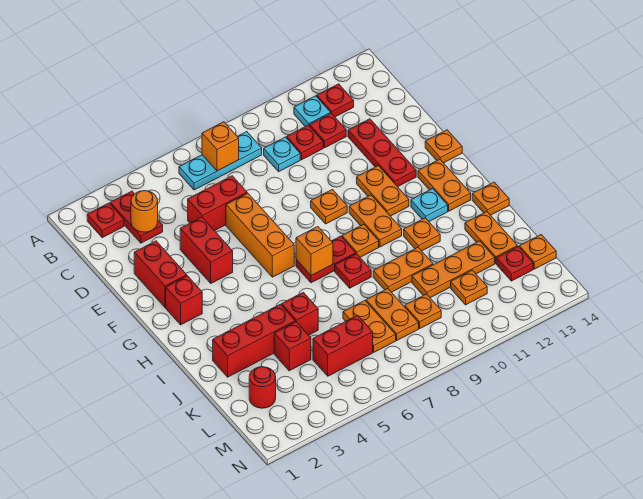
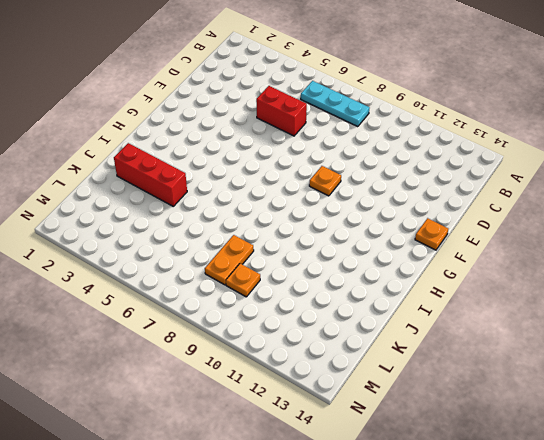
none -> red plate B2 level 1
none -> red plate B3:C3 level 1
none -> cyan plate B11 level 1
none -> red plate B12 level 1

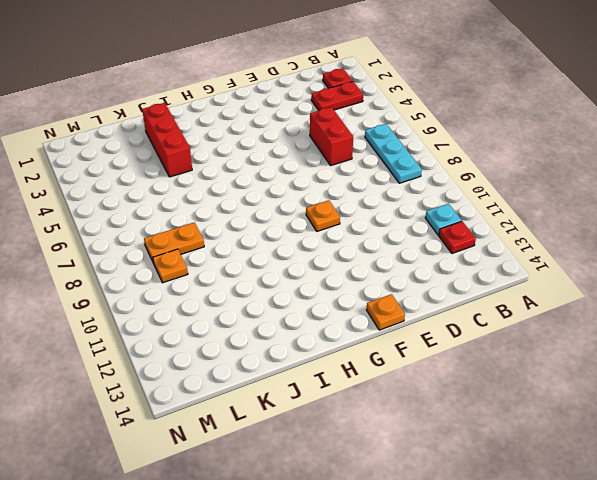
none -> cyan plate C9 level 1
none -> red plate C10 level 1
none -> red plate C11 level 1
none -> red plate D12:F12 level 1

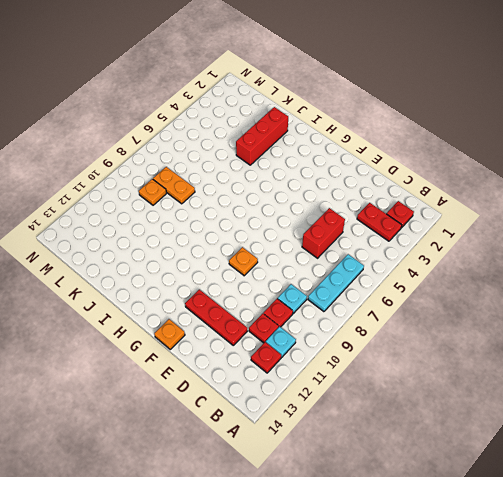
none -> red brick E2:F2 level 1
none -> red brick E4:F4 level 1
none -> orange brick E6:G6 level 1
none -> orange plate F11:G11 level 1

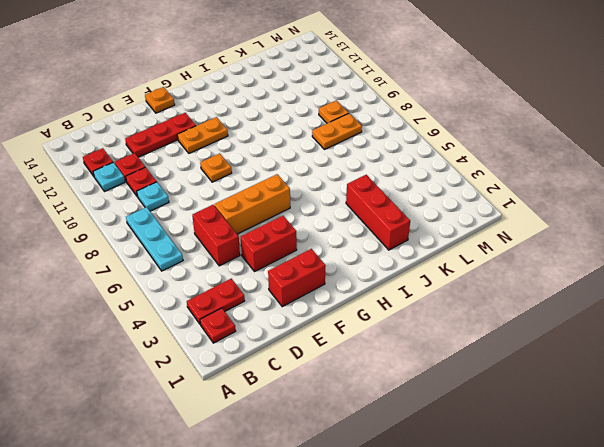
none -> red brick G2 level 1
none -> orange plate G10:H10 level 1
none -> orange plate G13:H13 level 1
none -> red plate H7:H8 level 1

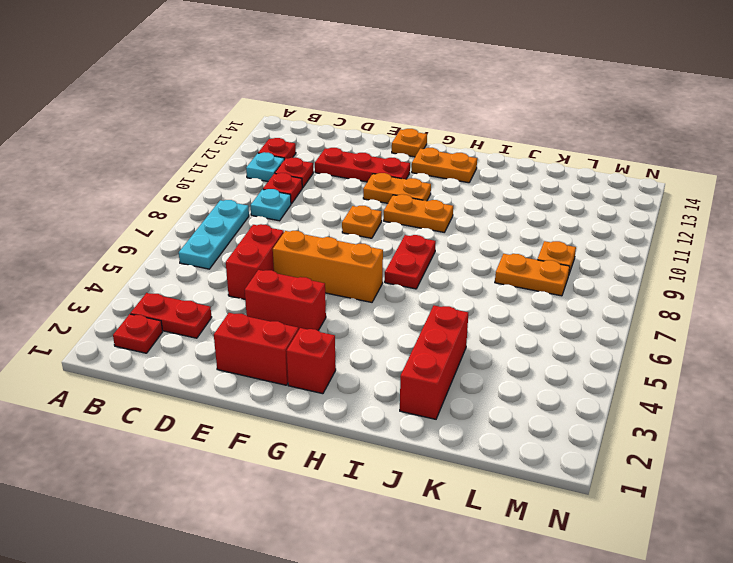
none -> orange plate H9 level 1
none -> cyan plate H12 level 1
none -> red plate I8 level 1
none -> orange plate I11 level 1

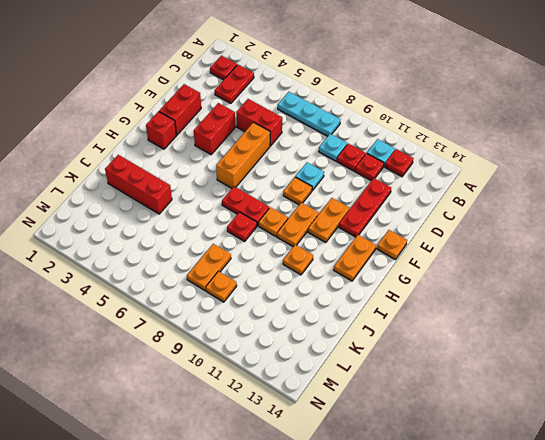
cyan plate E9 level 1 -> cyan plate H12 level 1
none -> orange plate I14 level 1
none -> red brick J5 level 1
none -> orange plate J9:J10 level 1
none -> orange plate J13:K13 level 1

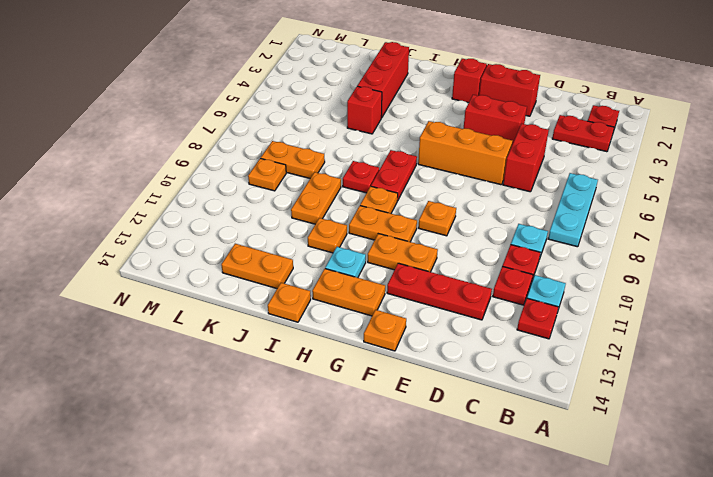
none -> red brick K4 level 1
none -> orange plate K7:L7 level 1
none -> orange plate K10:K12 level 1
none -> red round brick L2 level 1

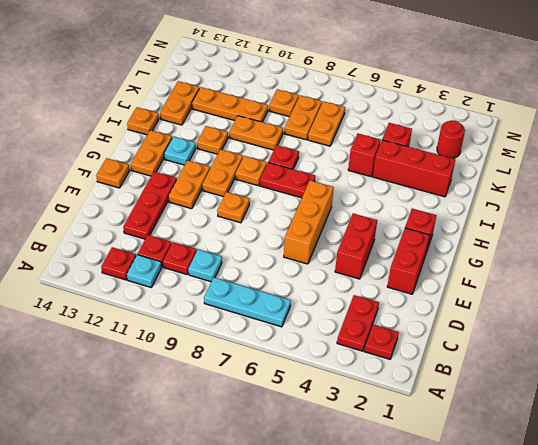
none -> red brick D5:D6 level 1
none -> red brick L5:L6 level 1
none -> orange plate L11 level 1
none -> red plate L13 level 1

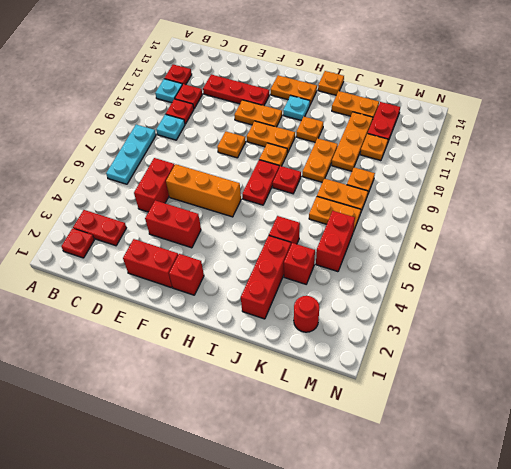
red plate L12:L13 level 1 -> red plate L13 level 1
none -> orange plate F14 level 1
none -> orange plate L14 level 1
none -> orange brick B7 level 2
none -> orange round brick C3 level 2

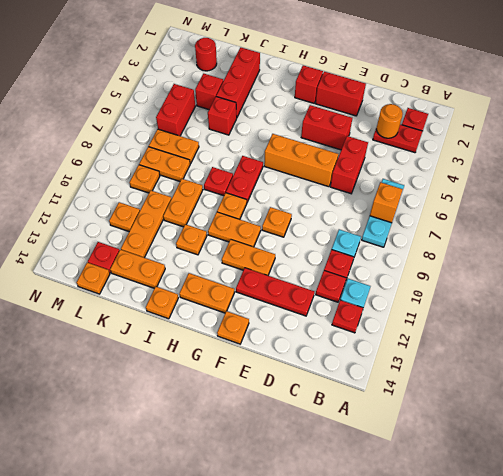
none -> cyan plate H12 level 1
none -> orange brick H7 level 2

